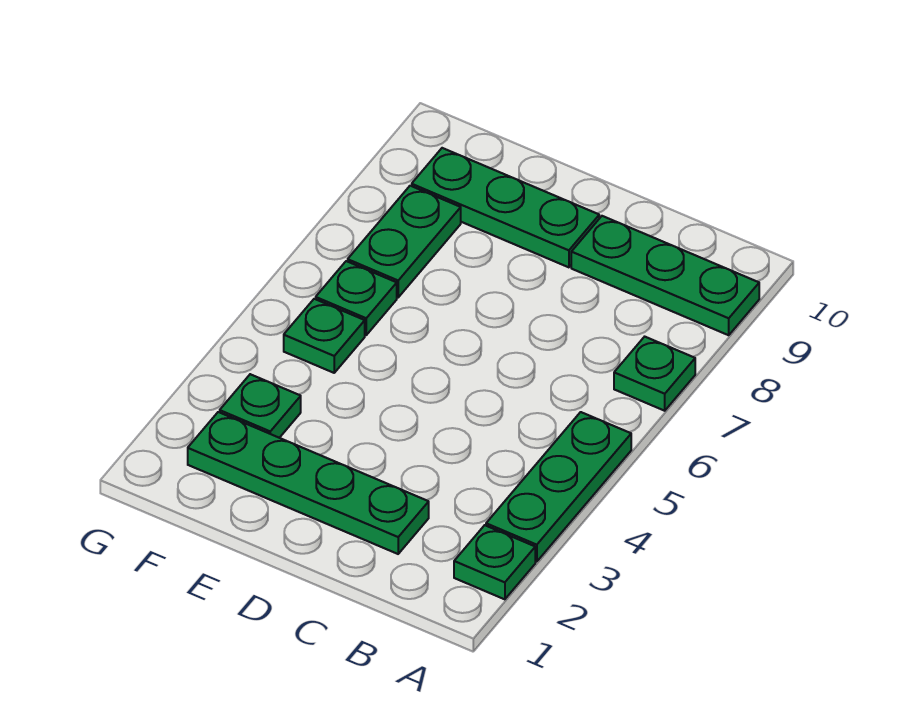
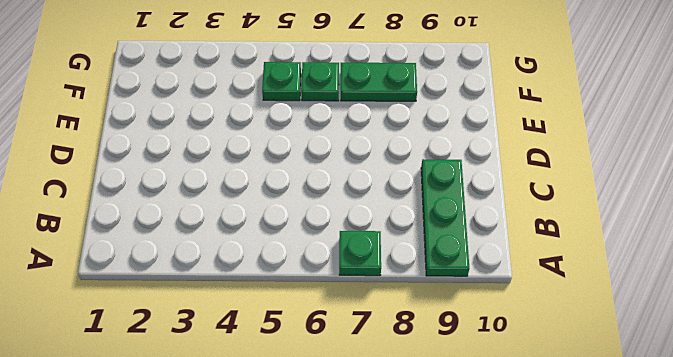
none -> green plate A2 level 1
none -> green plate A3:A5 level 1

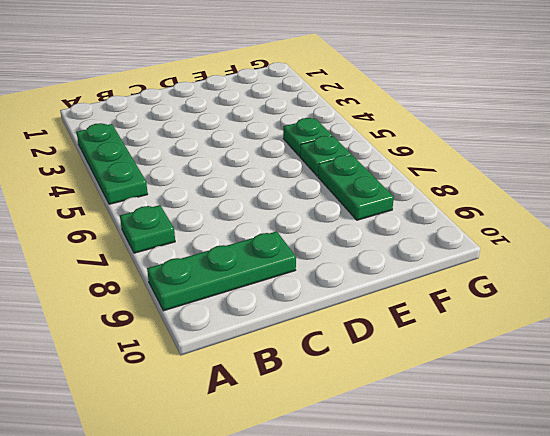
none -> green plate A2 level 1
none -> green plate C2:F2 level 1

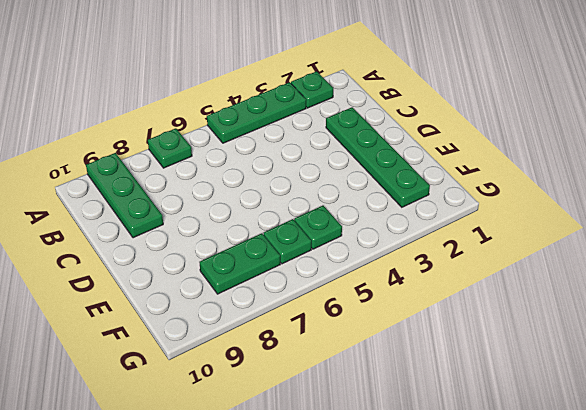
none -> green plate D9:F9 level 1
none -> green plate F3 level 1

